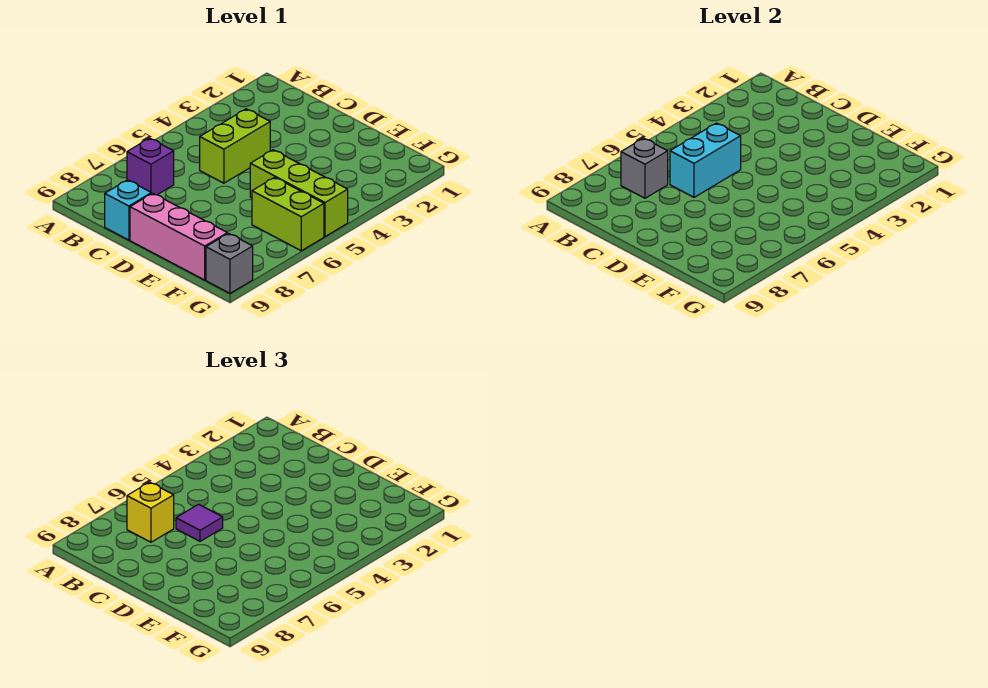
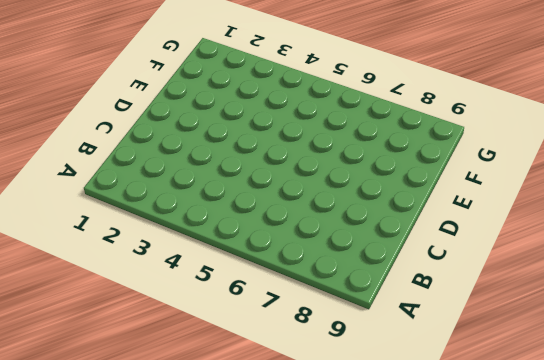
none -> purple brick B7 level 1
none -> lime brick C4:C5 level 1

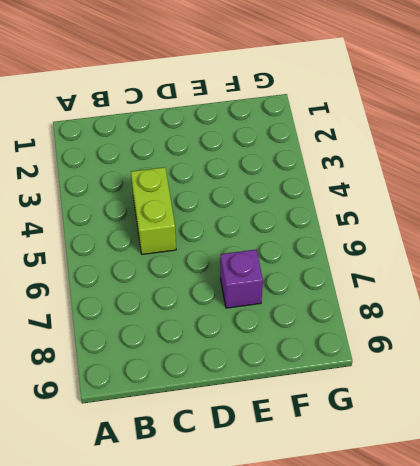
purple brick E7 level 1 -> purple brick B7 level 1
none -> cyan brick C9 level 1
none -> pink brick D9:F9 level 1

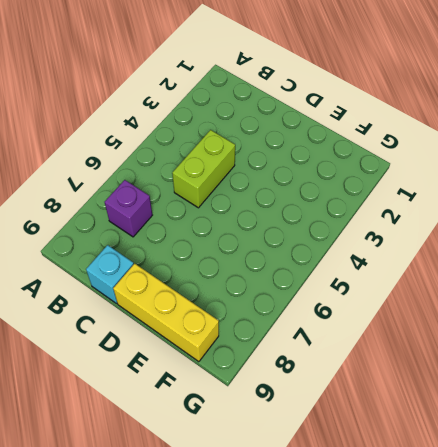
yellow brick D9:F9 level 1 -> pink brick D9:F9 level 1
none -> lime brick E5:G5 level 1
none -> lime brick F6:G6 level 1

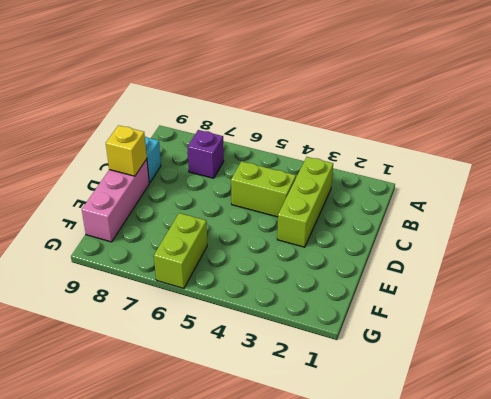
lime brick B3:D3 level 1 -> lime brick E5:G5 level 1
yellow brick D9 level 2 -> yellow brick B7 level 3
none -> grey brick G9 level 1
none -> grey brick B7 level 2

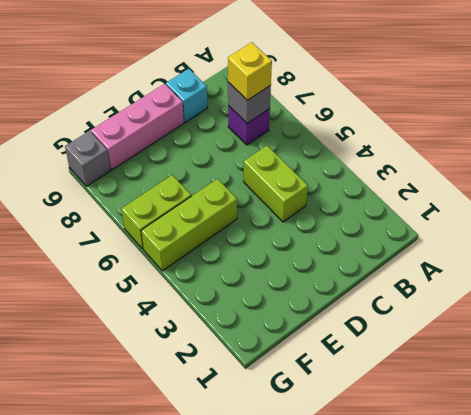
none -> cyan brick C5:C6 level 2
none -> purple tile C6 level 3

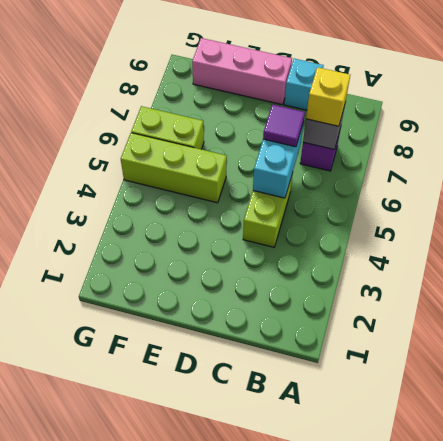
none -> grey brick G9 level 1

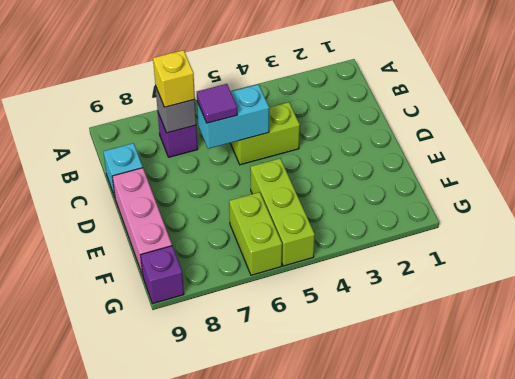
purple brick G9 level 1 -> grey brick G9 level 1

